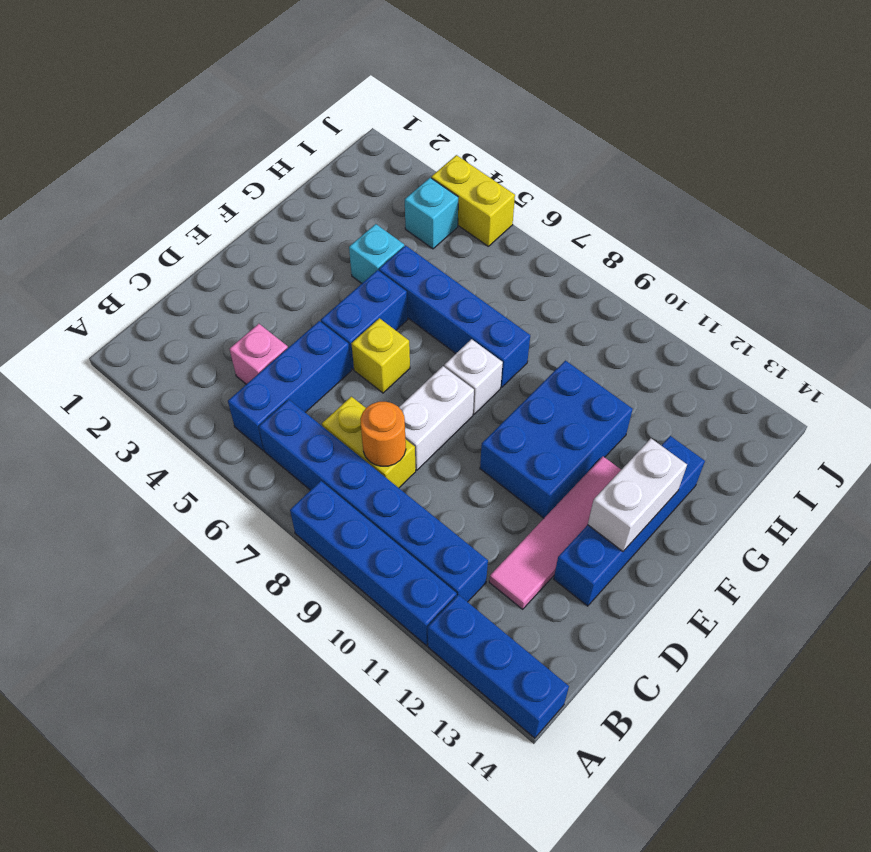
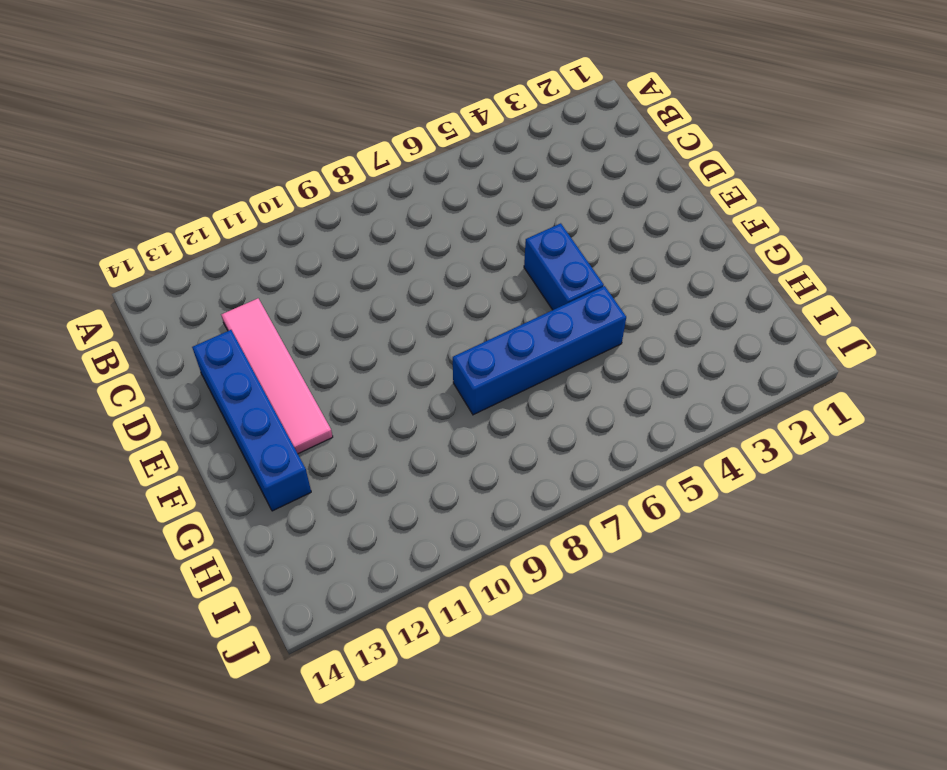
none -> blue brick A8:A11 level 1
none -> blue brick A12:A14 level 1
none -> blue brick B5:D5 level 1

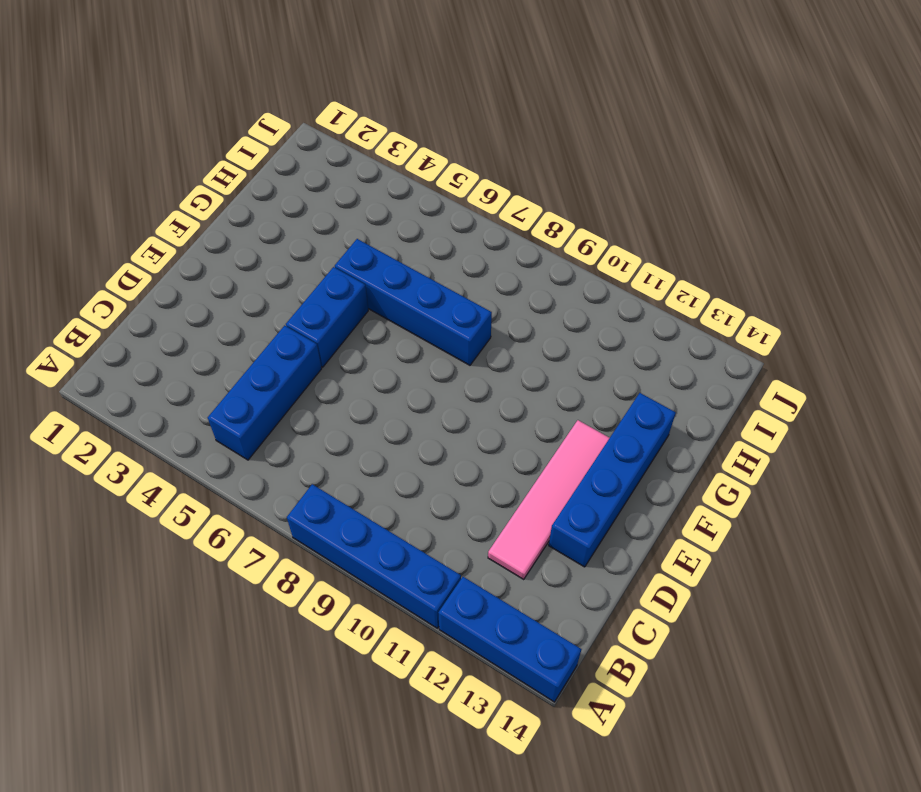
none -> blue brick B6:B11 level 1
none -> pink brick C4 level 1
none -> yellow brick C7:C8 level 1

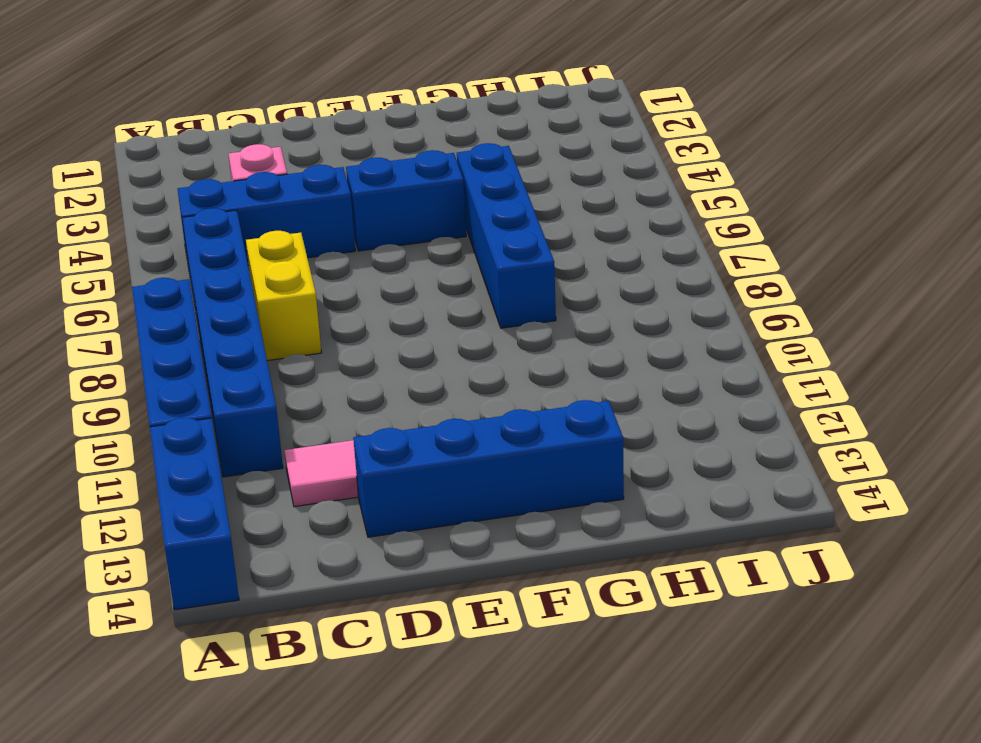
none -> white brick D8:E8 level 1
none -> yellow brick E6 level 1
none -> blue brick E10:G11 level 1

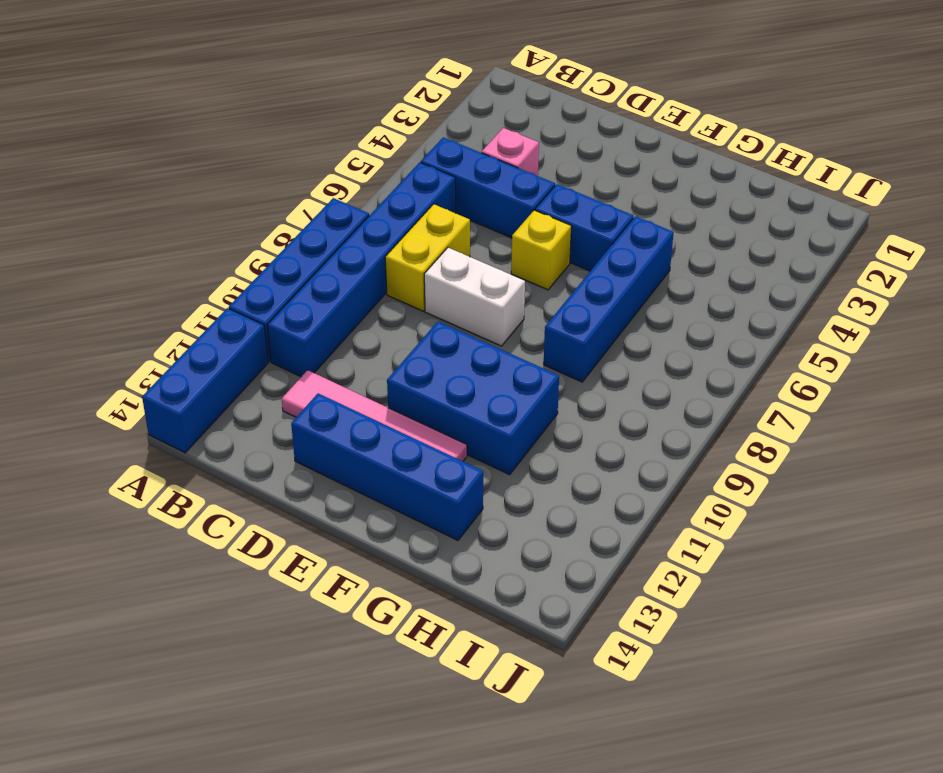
none -> white brick F8 level 1
none -> cyan brick G4 level 1
none -> cyan brick I4 level 1

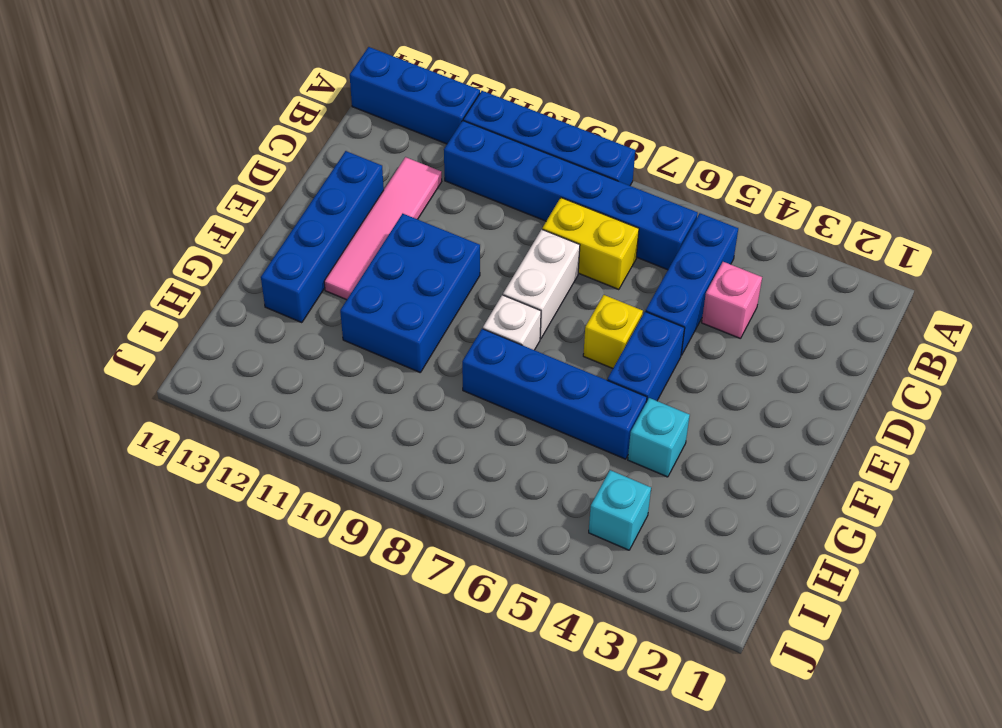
none -> yellow brick J4:J5 level 1
none -> orange round brick C8 level 2
none -> white brick E13:F13 level 2

